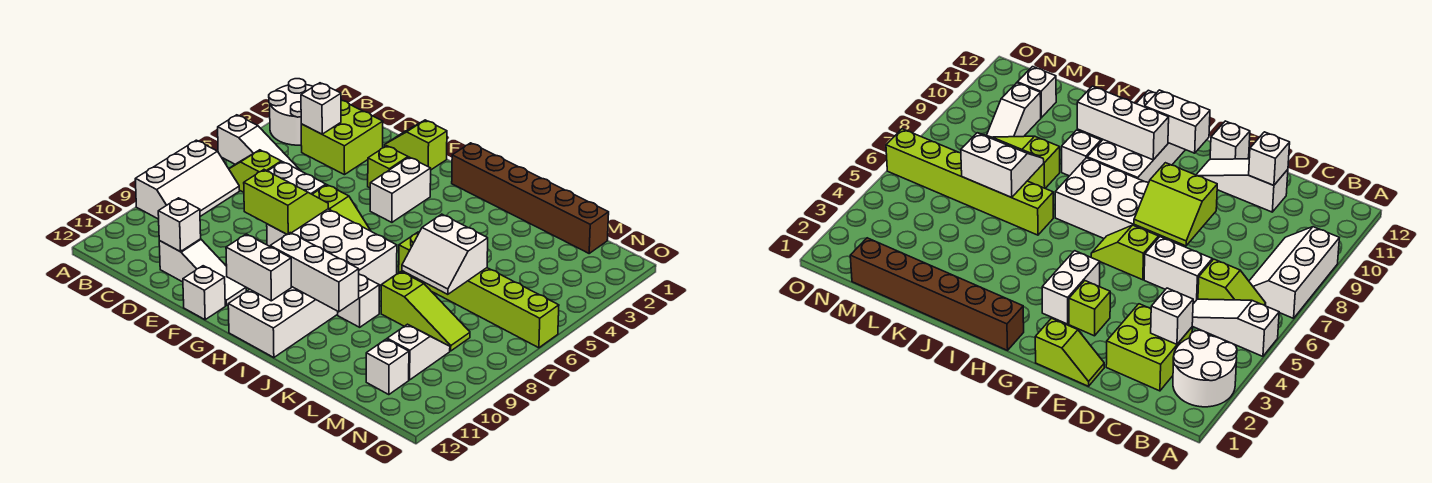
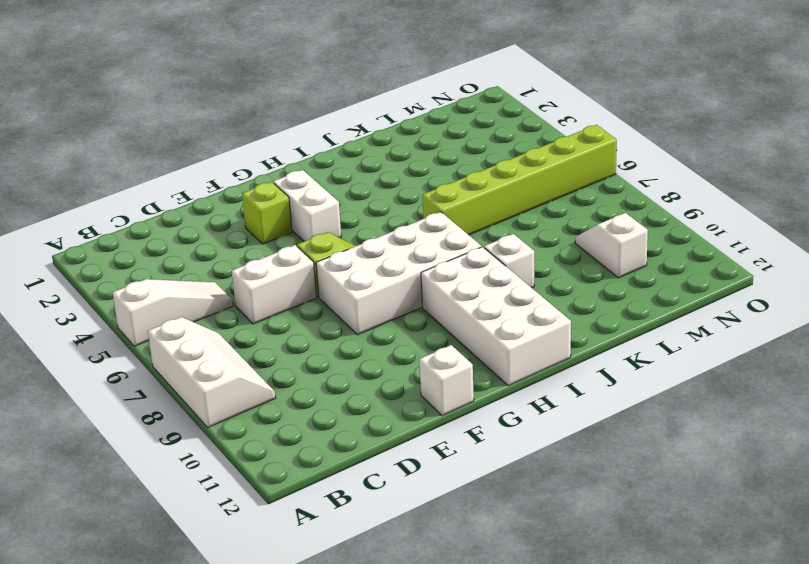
none -> white round brick A2:B3 level 1
none -> lime slope B6:C6 level 1 top C
none -> lime brick C2:D3 level 1

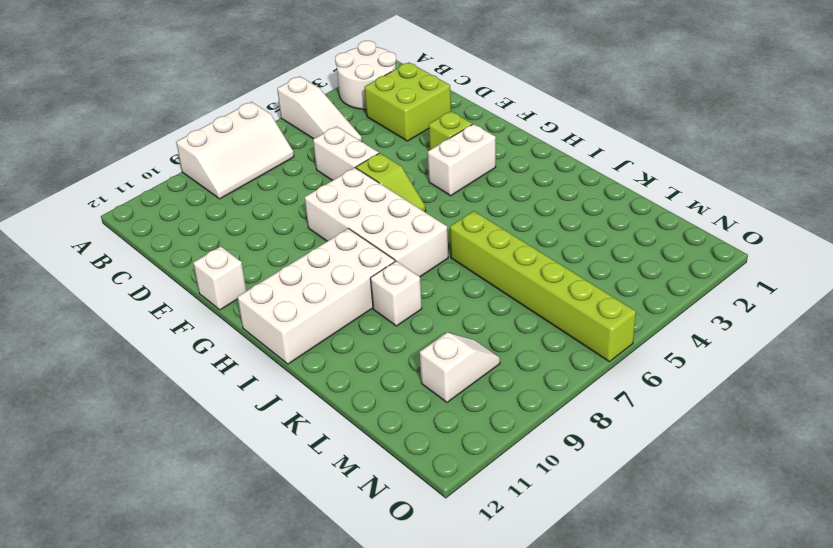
none -> lime slope B6:C6 level 1 top C
none -> white slope D11:F11 level 1 top D
none -> lime slope E1:F1 level 1 top F

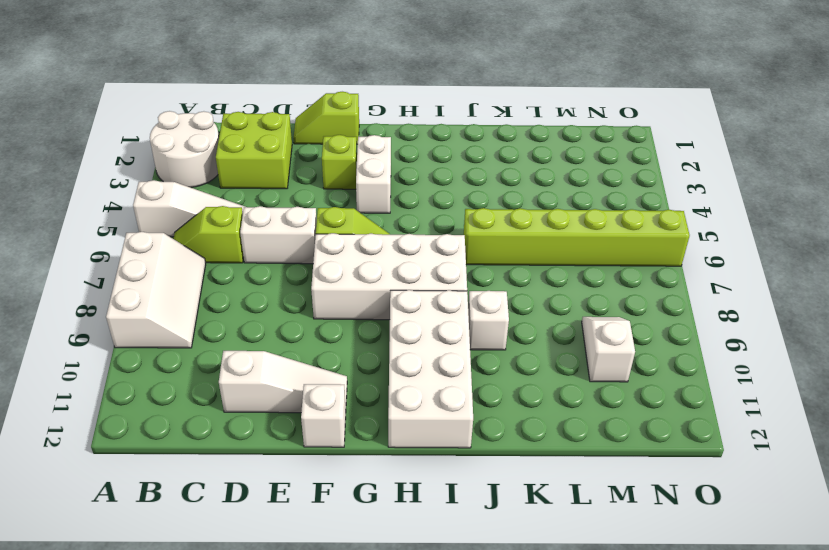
none -> brown brick H1:M1 level 1
none -> lime slope K8:M8 level 1 top K
none -> white brick M11 level 1

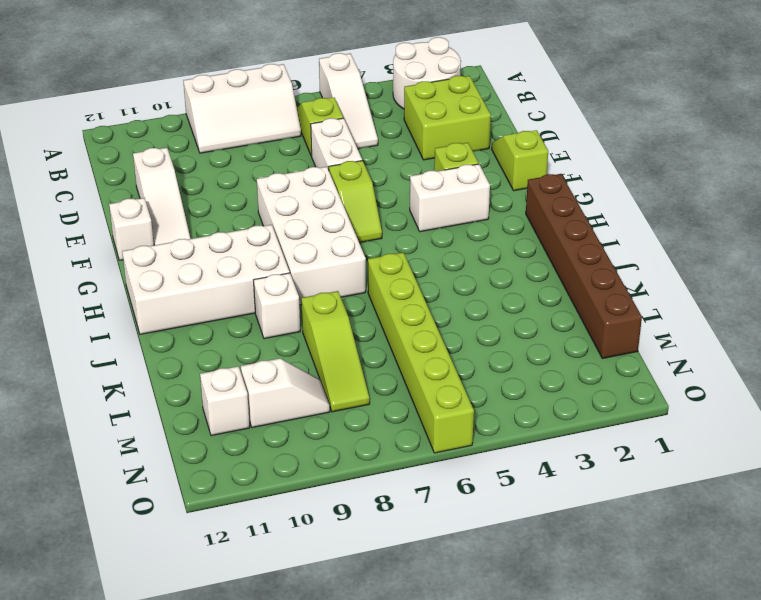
none -> white brick C3 level 2
none -> white brick D11 level 2
none -> lime slope E7:F8 level 2 top 8

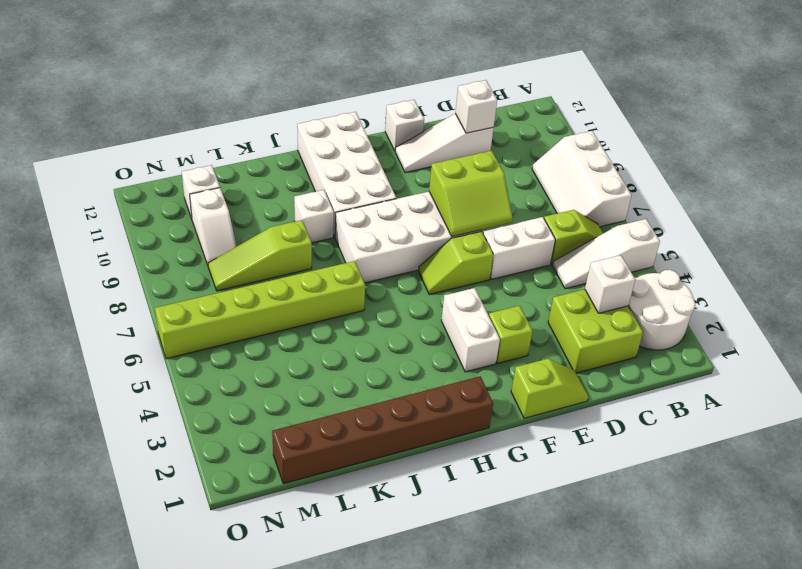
none -> white brick G11:H11 level 2
none -> white brick H10:J10 level 2
none -> white slope K6:L7 level 2 top 6

